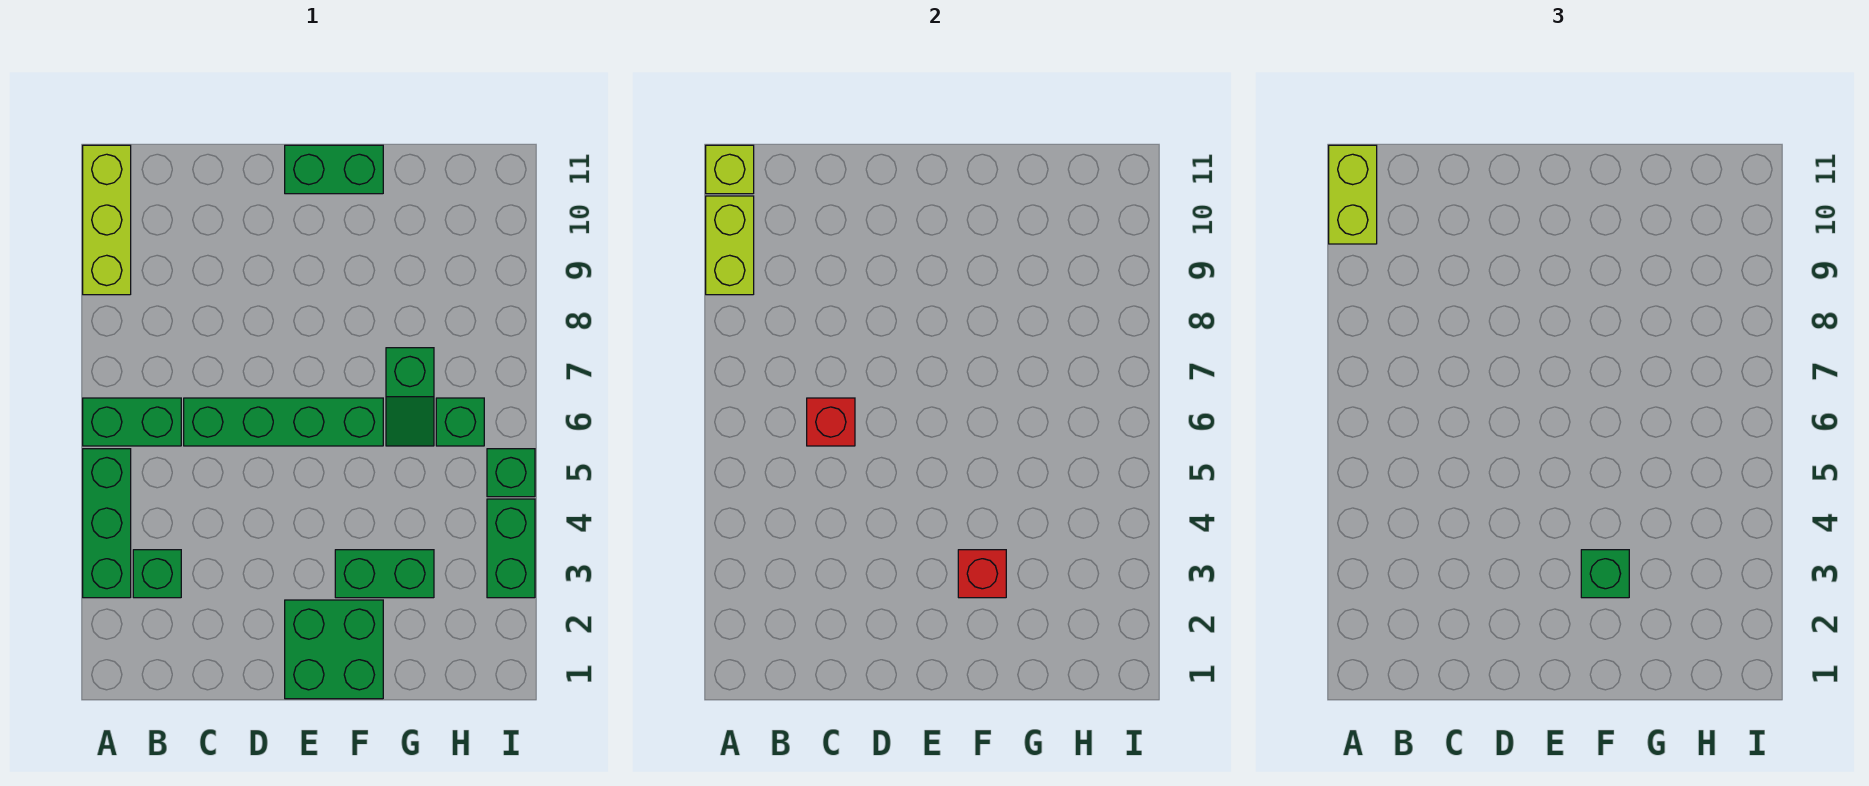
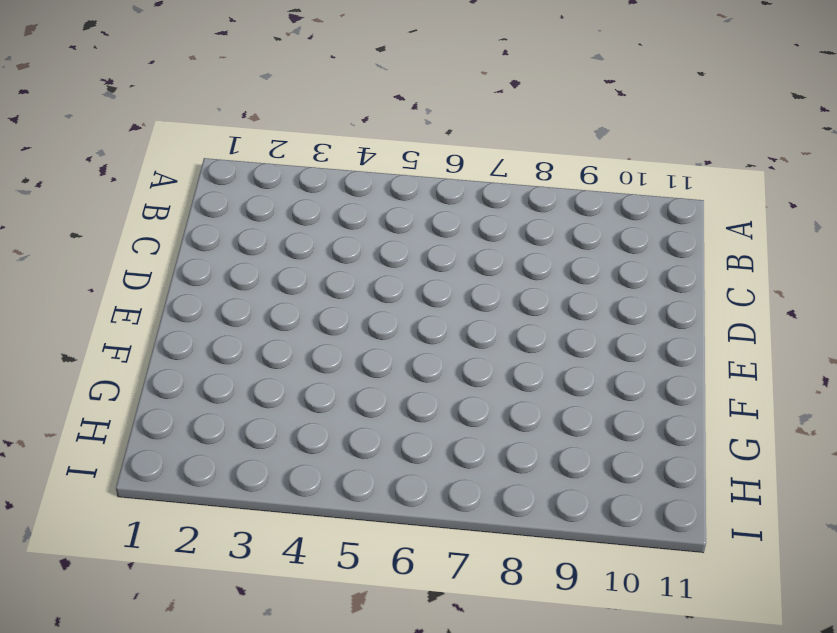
none -> green brick A3:A5 level 1
none -> green brick A6:B6 level 1
none -> lime brick A9:A11 level 1

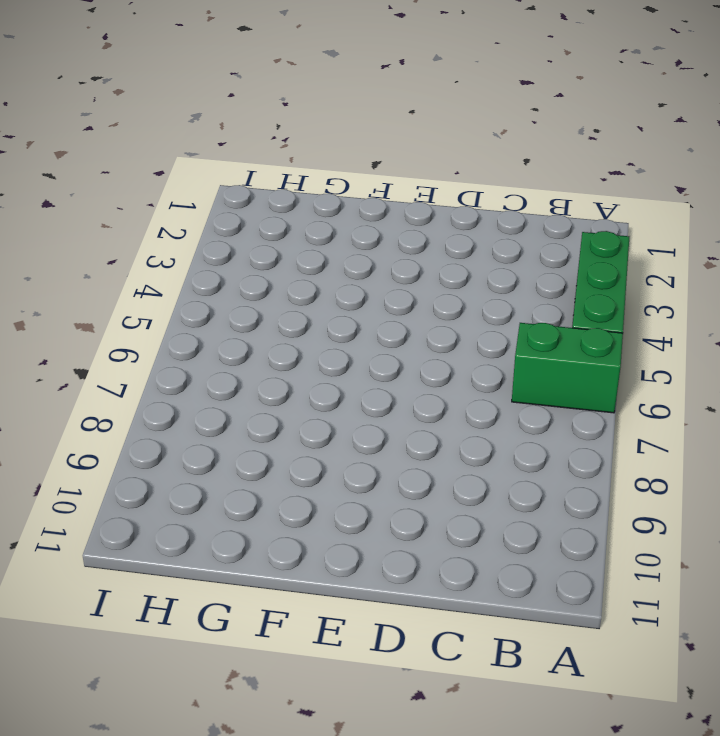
none -> lime brick A9:A11 level 1
none -> green brick B3 level 1
none -> green brick C6:F6 level 1

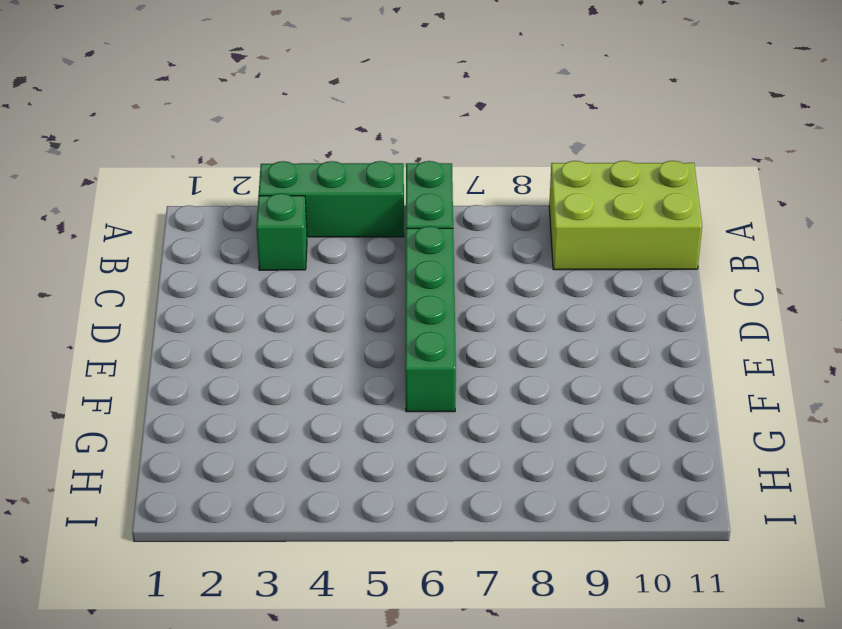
lime brick A9:B11 level 1 -> lime brick A9:A11 level 1
none -> green brick E1:F2 level 1
none -> green brick E11:F11 level 1
none -> green brick F3:G3 level 1

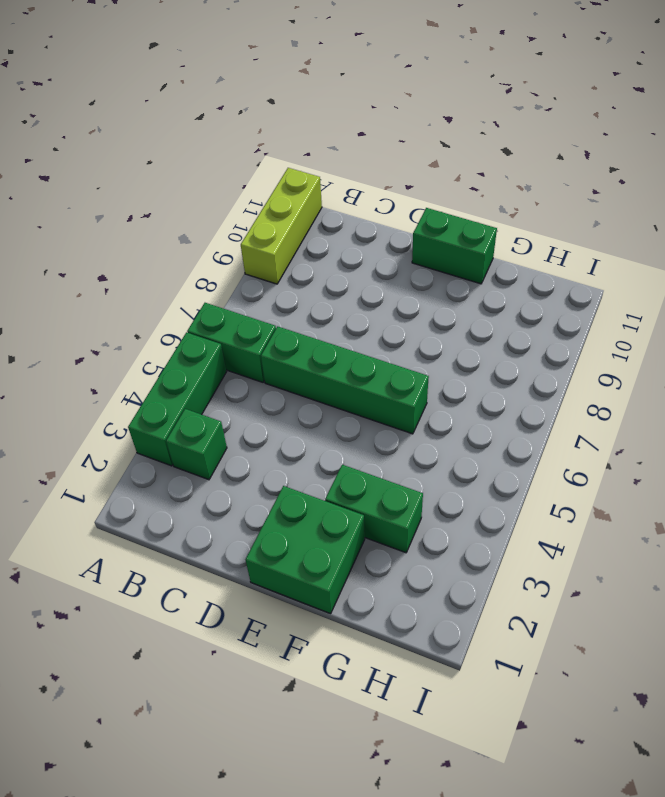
none -> green slope G6:G7 level 1 top 7
none -> green brick H6 level 1
none -> green brick I3:I4 level 1

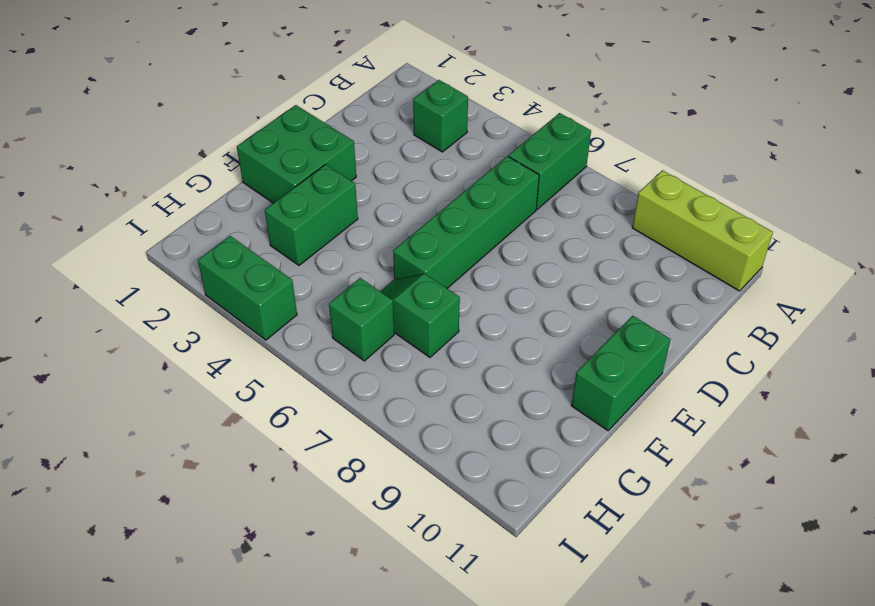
none -> green brick A3:A5 level 1
none -> green brick I5 level 1
none -> lime brick A9:A10 level 2

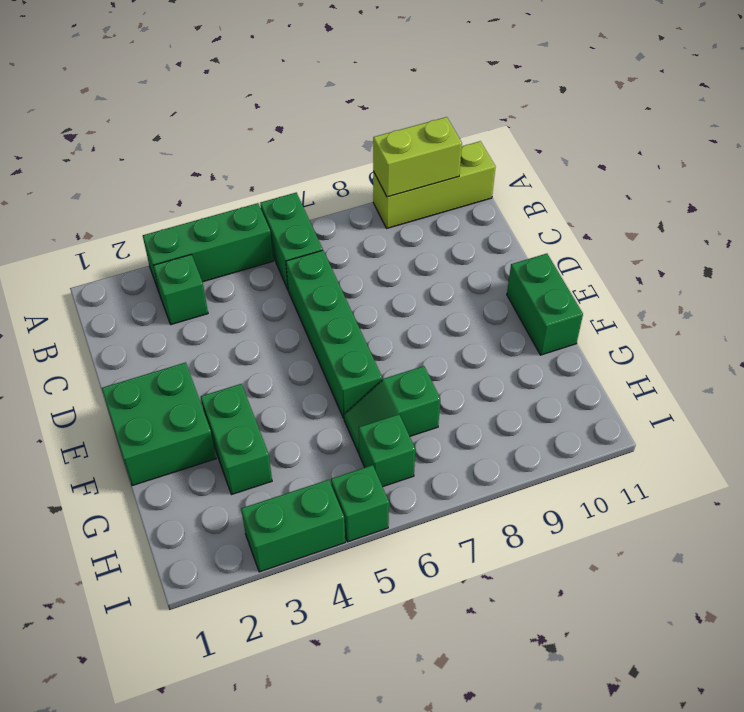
none -> lime brick A11 level 2
none -> red brick C6 level 2
none -> red brick F3 level 2

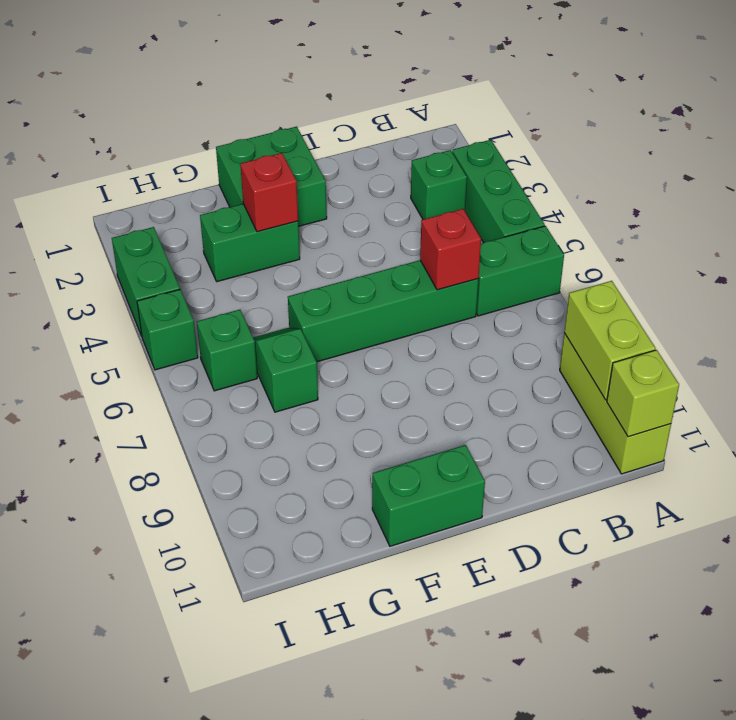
none -> lime brick A10:A11 level 3
none -> green brick F3 level 3

